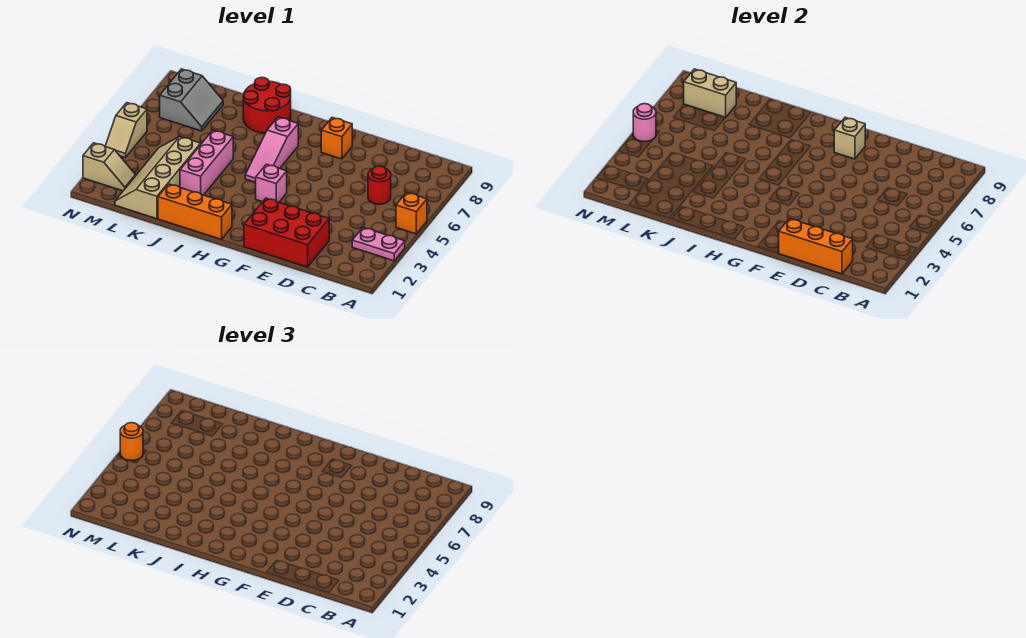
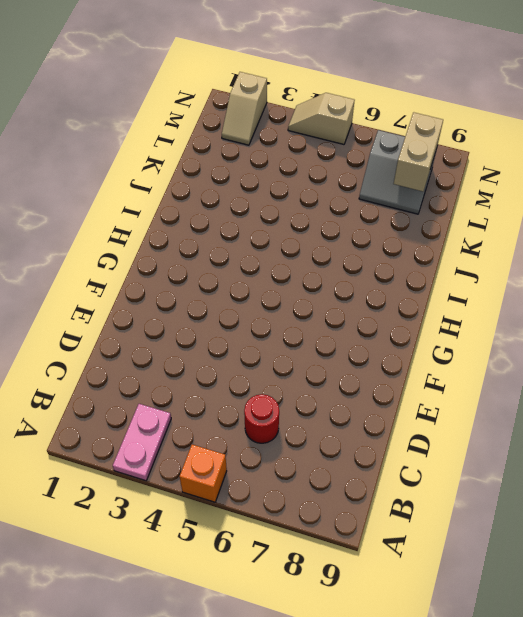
none -> red brick D1:F2 level 1
none -> orange brick F8 level 1
none -> pink brick G4 level 1

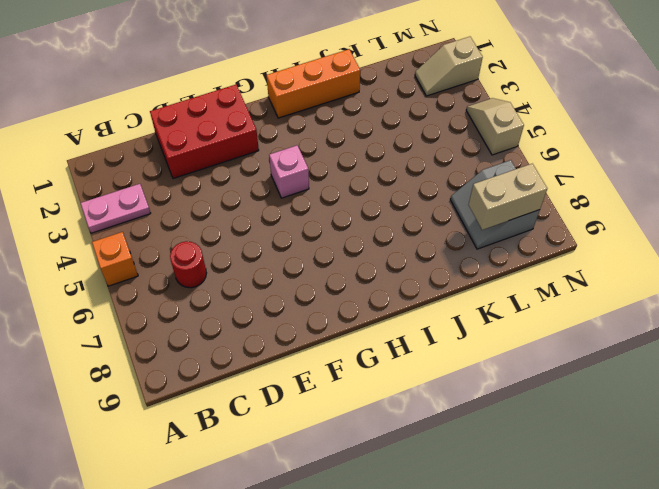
none -> orange brick F8 level 1
none -> pink slope H5:H7 level 1 top 7
none -> red round brick I8:J9 level 1

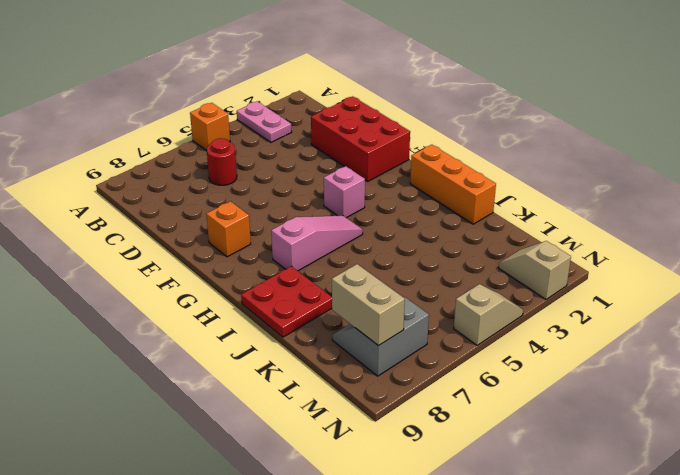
red plate I8:J9 level 1 -> red round brick I8:J9 level 1
none -> pink brick J3:J5 level 1
none -> tan slope K1:L4 level 1 top K
none -> orange brick C1:E1 level 2

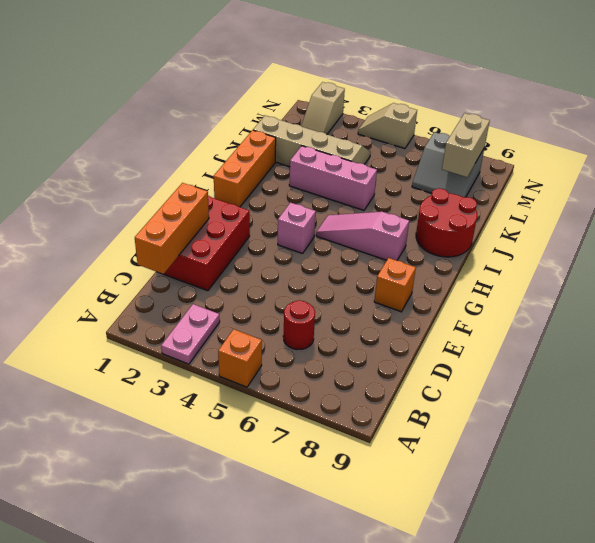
none -> tan brick F8 level 2
none -> pink round brick N5 level 2
none -> orange round brick N5 level 3

